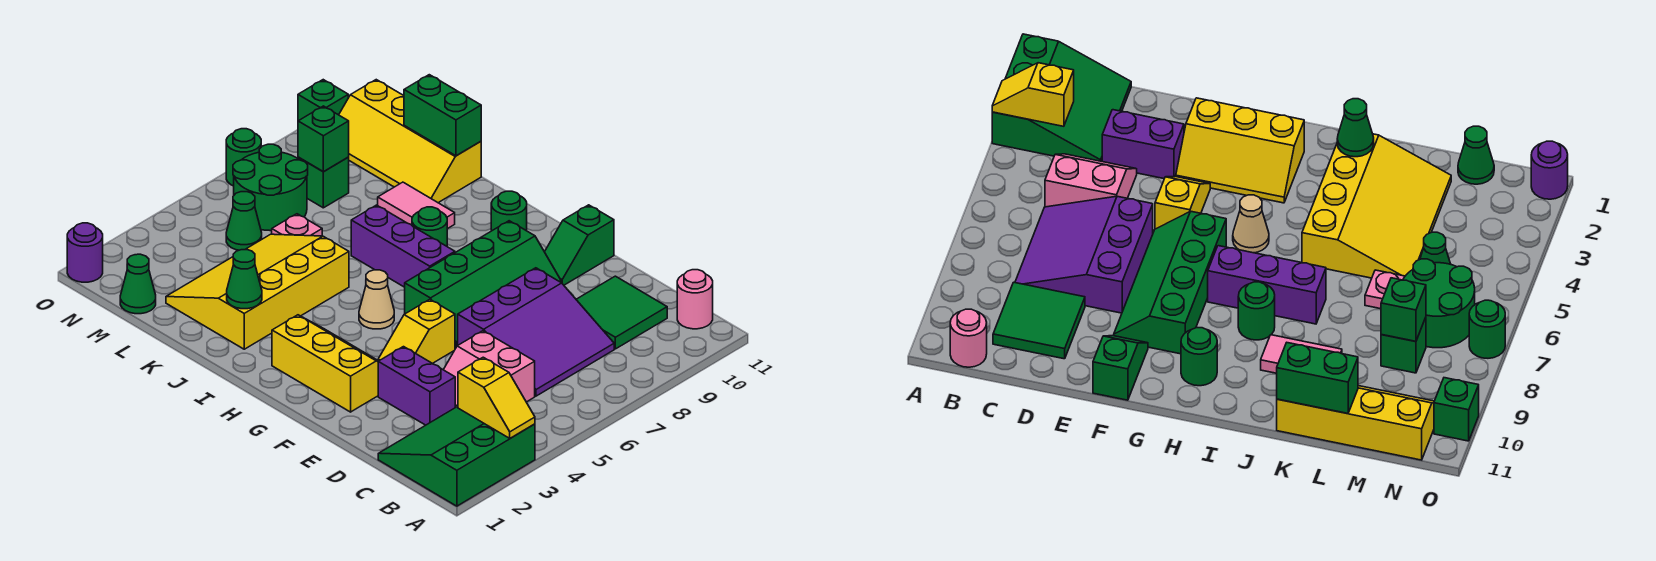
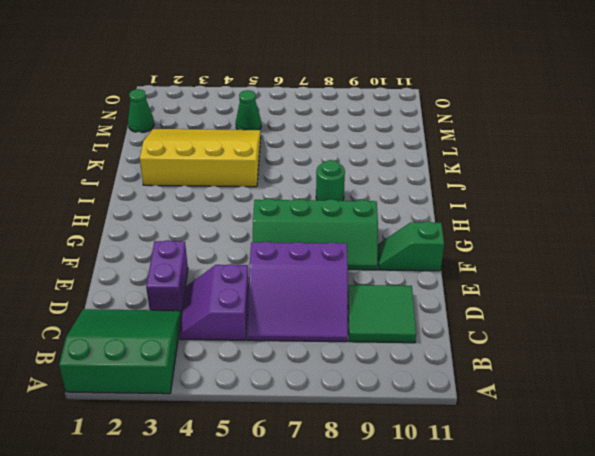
purple slope C4:D5 level 1 top 5 -> pink slope C4:D5 level 1 top 5
none -> pink round brick B11 level 1
none -> yellow slope F2:H3 level 1 top 2
none -> yellow slope F4:F5 level 1 top 5

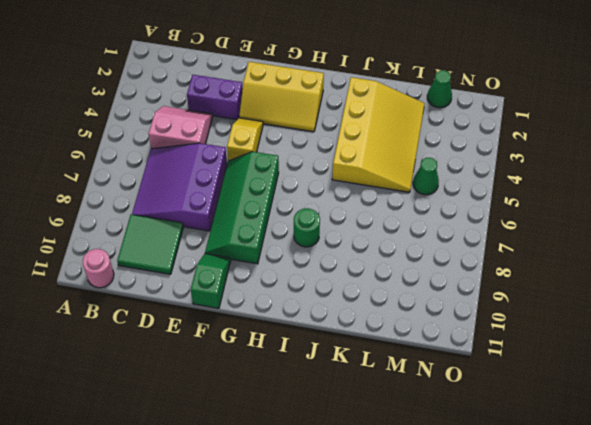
none -> green slope A1:C3 level 1 top A
none -> tan cone H5 level 1
none -> purple brick H7:J7 level 1

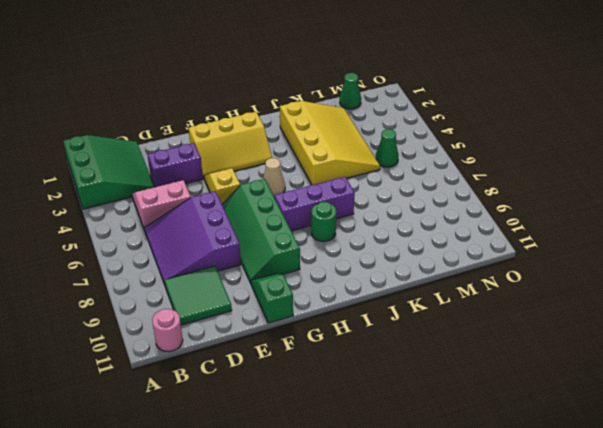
none -> green round brick H10 level 1
none -> pink tile J9:K9 level 1
none -> yellow slope K10:N11 level 1 top 11

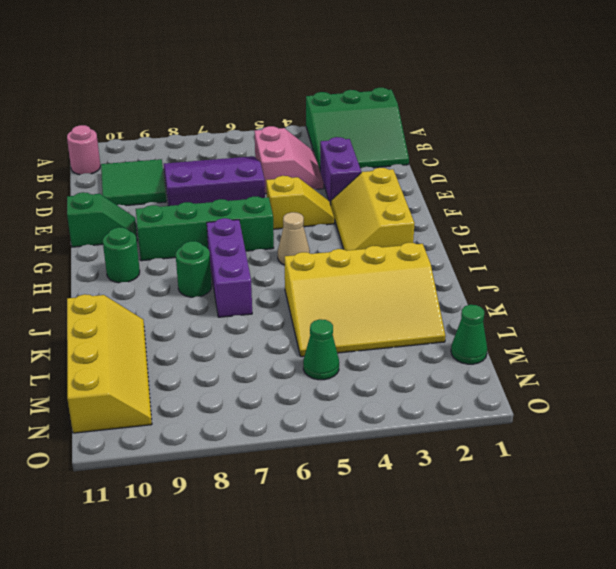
none -> pink tile J9:K9 level 1
none -> pink plate L6 level 1
none -> green round brick M6:N7 level 1

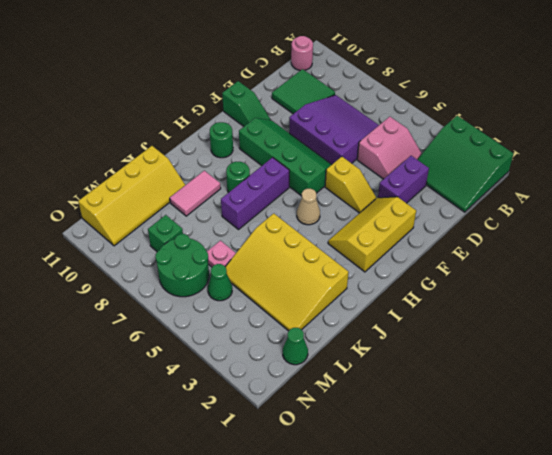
none -> purple round brick O1 level 1
none -> green round brick O7 level 1
none -> green brick O10 level 1

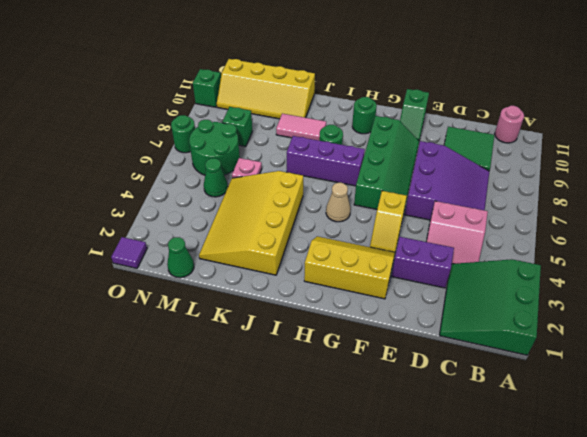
purple tile O1 level 1 -> purple round brick O1 level 1
none -> yellow slope A3:B3 level 2 top B
none -> green cone J2 level 2
none -> green brick K11:L11 level 2

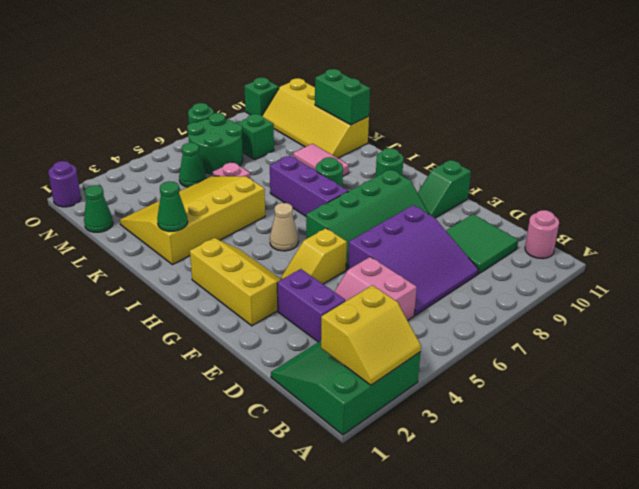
yellow slope A2:B3 level 2 top B -> yellow slope A3:B3 level 2 top B
none -> green brick M8 level 2

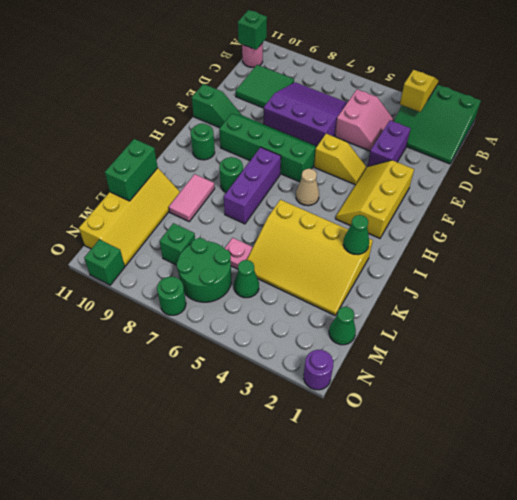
green brick B11 level 2 -> green brick M8 level 2

